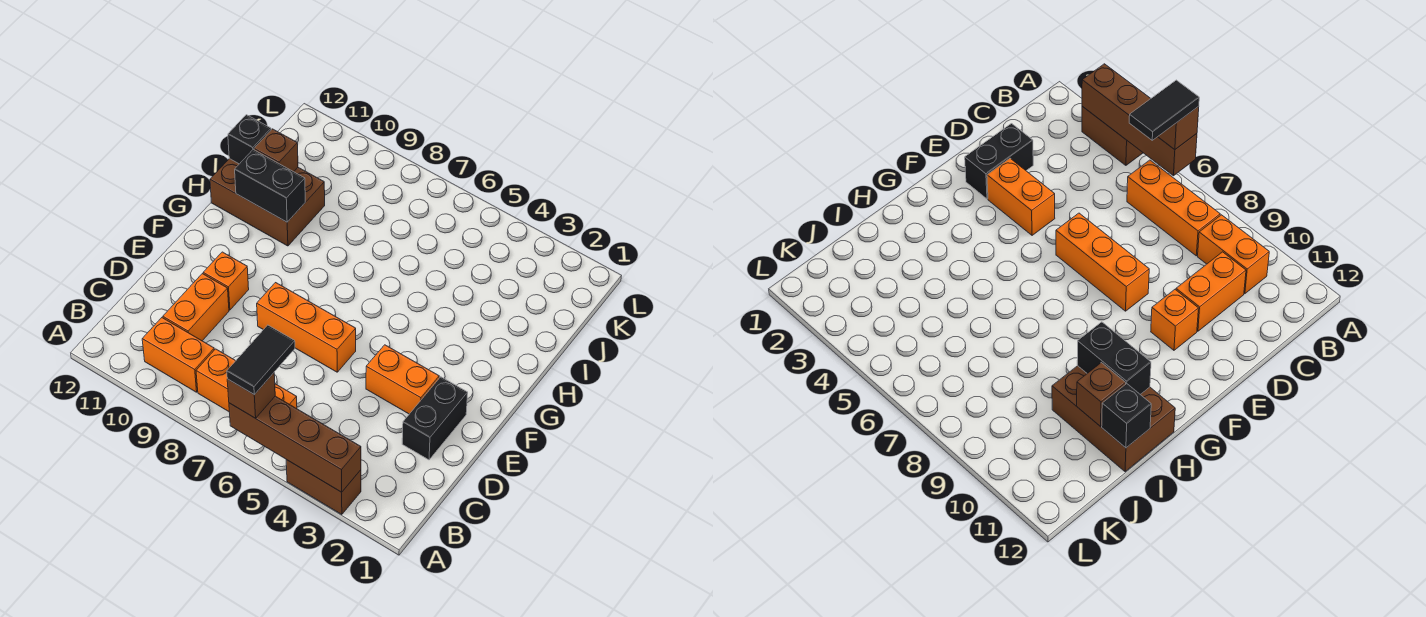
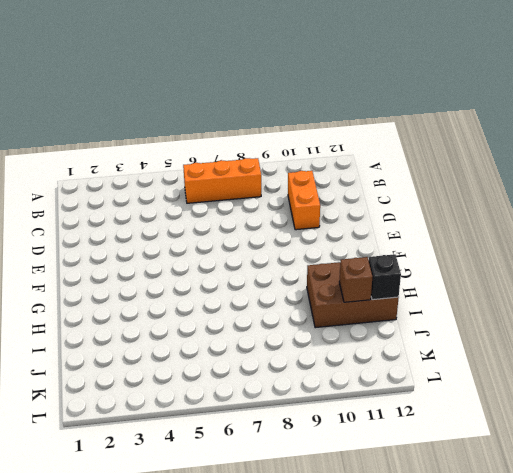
none -> brown brick A3:A4 level 1
none -> orange brick B9:B10 level 1
none -> black brick D2:E2 level 1

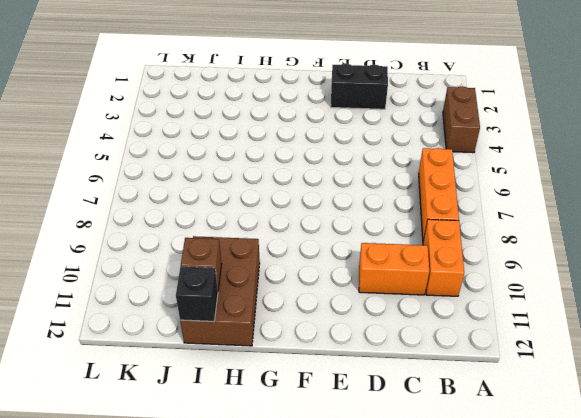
none -> orange brick E3:E4 level 1
none -> orange brick E6:E8 level 1
none -> orange brick E10 level 1

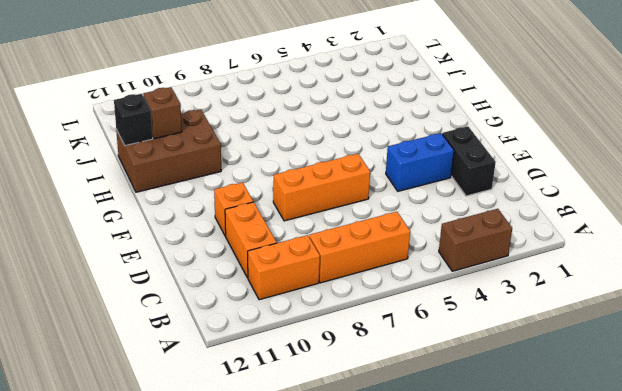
blue brick E3:E4 level 1 -> orange brick E3:E4 level 1
none -> brown brick A3:A6 level 2
none -> black brick H10:H11 level 2
none -> brown brick A6 level 3

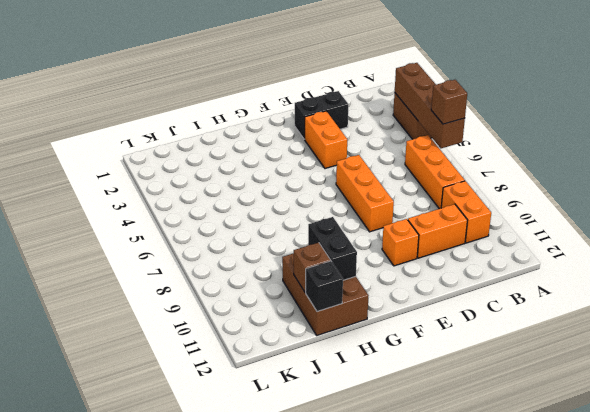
none -> black tile A6:B6 level 4

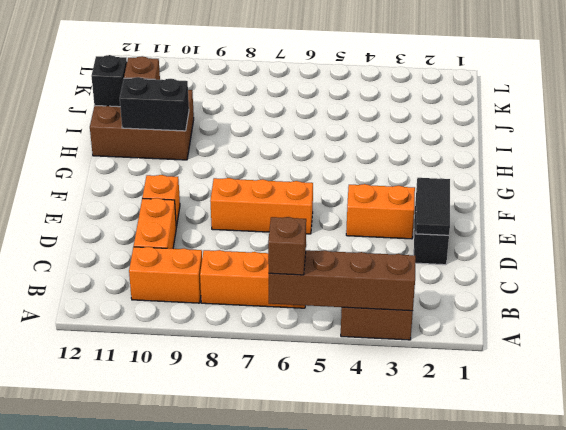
black tile D2:E2 level 2 -> black tile A6:B6 level 4

